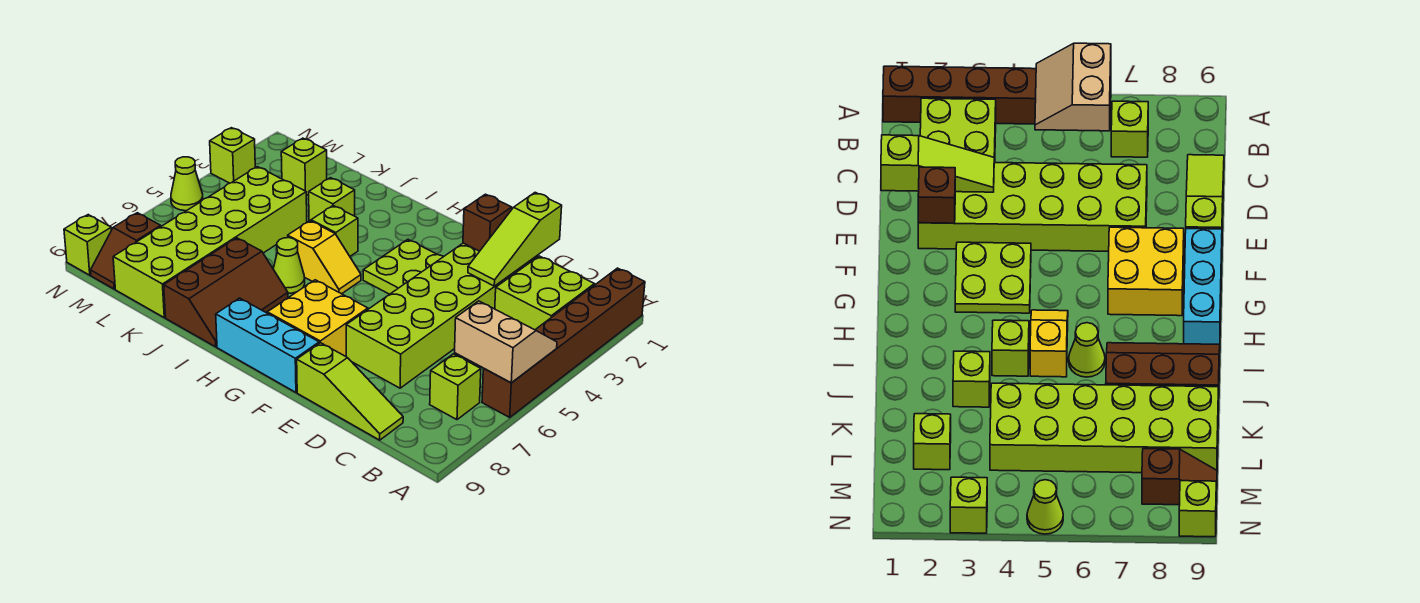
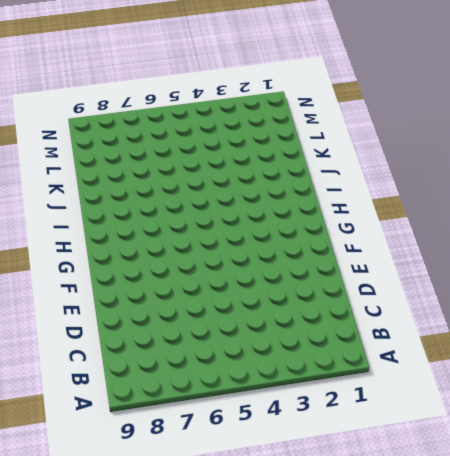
none -> brown brick A1:A6 level 1
none -> lime brick B2:C3 level 1
none -> lime brick B7 level 1

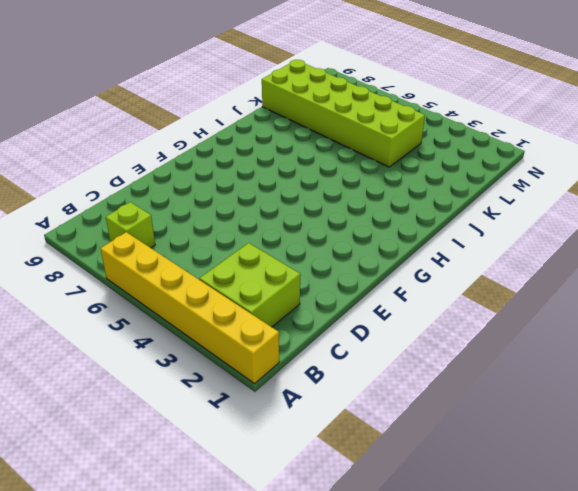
yellow brick A1:A6 level 1 -> brown brick A1:A6 level 1
none -> lime slope C9:E9 level 1 top E
none -> lime brick D2:E7 level 1
none -> lime plate F3:G4 level 1

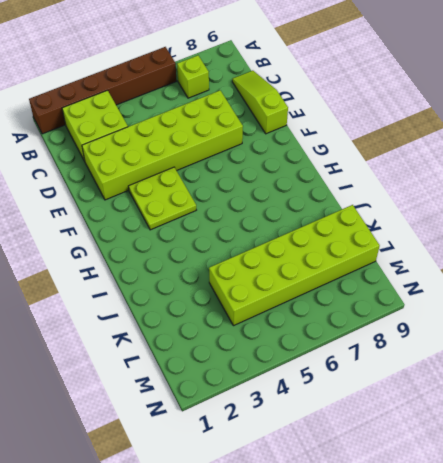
none -> yellow brick F7:G8 level 1
none -> cyan brick F9:H9 level 1
none -> yellow slope H5:I5 level 1 top I

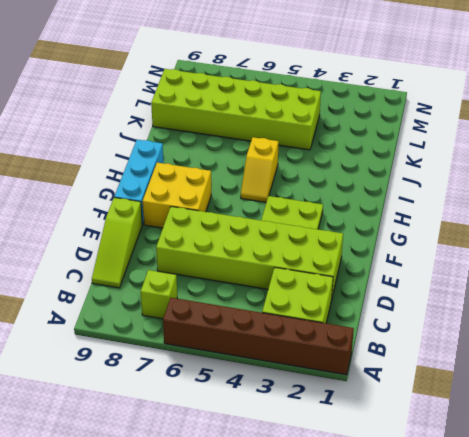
none -> lime brick I4 level 1
none -> lime cone I6 level 1
none -> brown slope I7:J9 level 1 top J

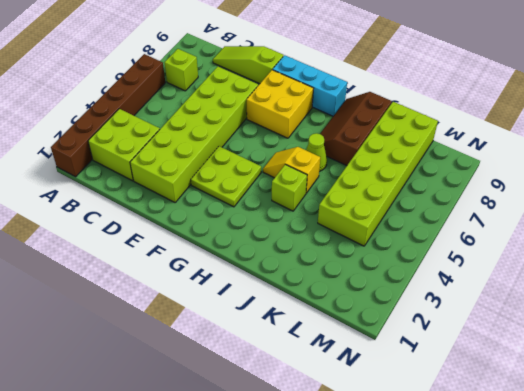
none -> lime brick J3 level 1
none -> lime brick L2 level 1
none -> brown slope M8:M9 level 1 top 8

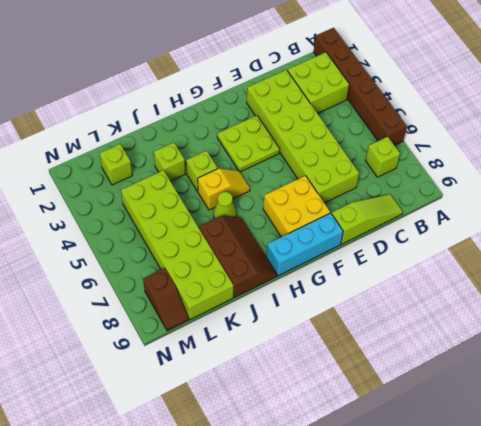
none -> lime brick N3 level 1
none -> lime cone N5 level 1
none -> lime brick N9 level 1

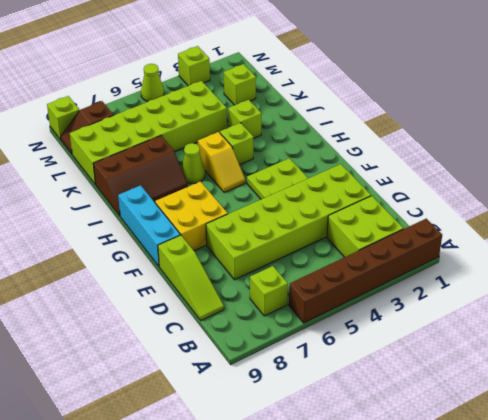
none -> tan slope A5:B6 level 2 top 6
none -> lime slope D1:D3 level 2 top 1
none -> brown brick E2 level 2

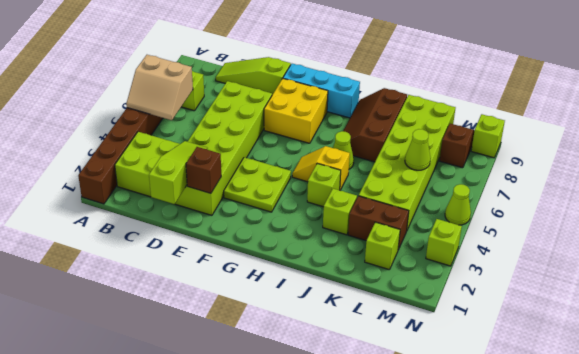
brown brick K3:L3 level 1 -> none
lime cone L6 level 2 -> none

